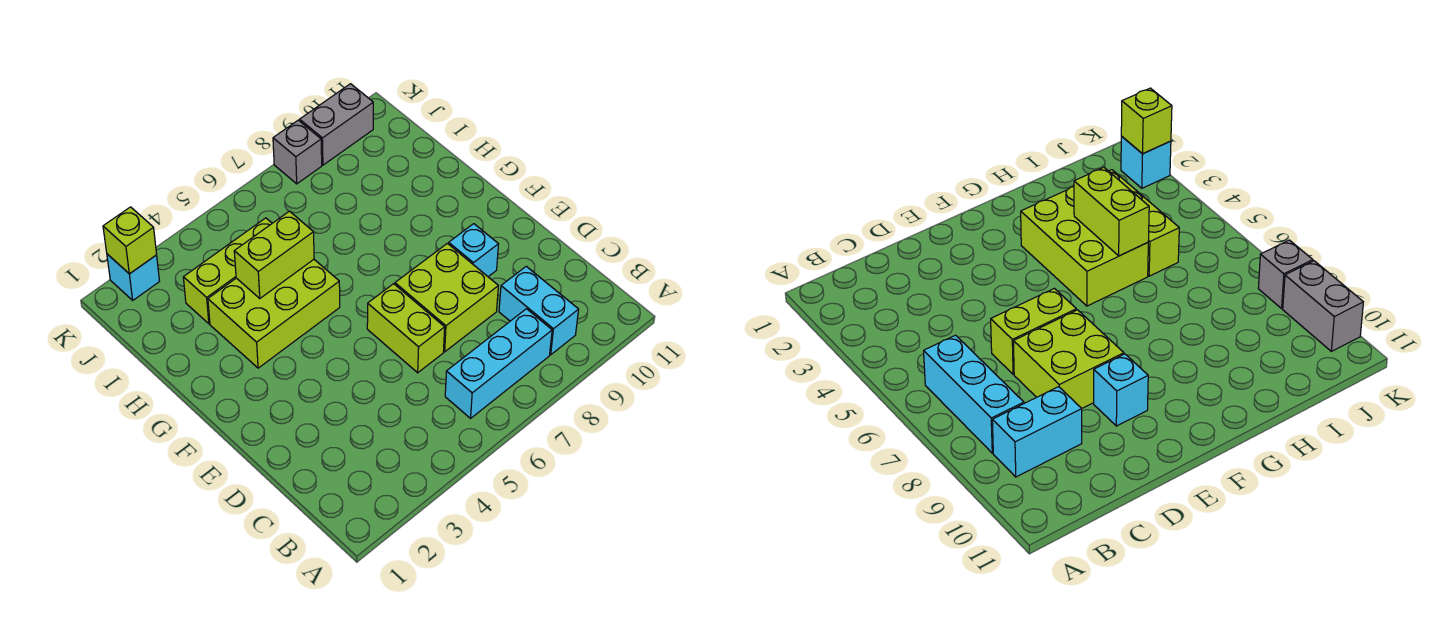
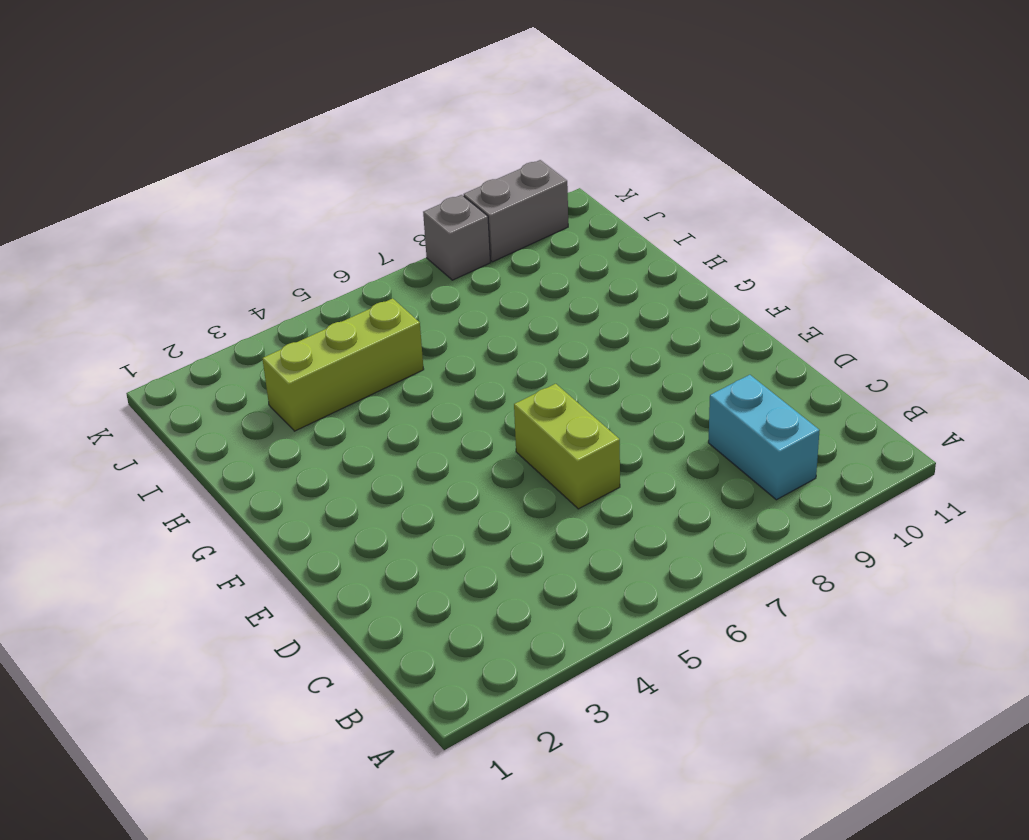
none -> cyan brick B6:B8 level 1
none -> lime brick D7:E8 level 1
none -> cyan brick E9 level 1

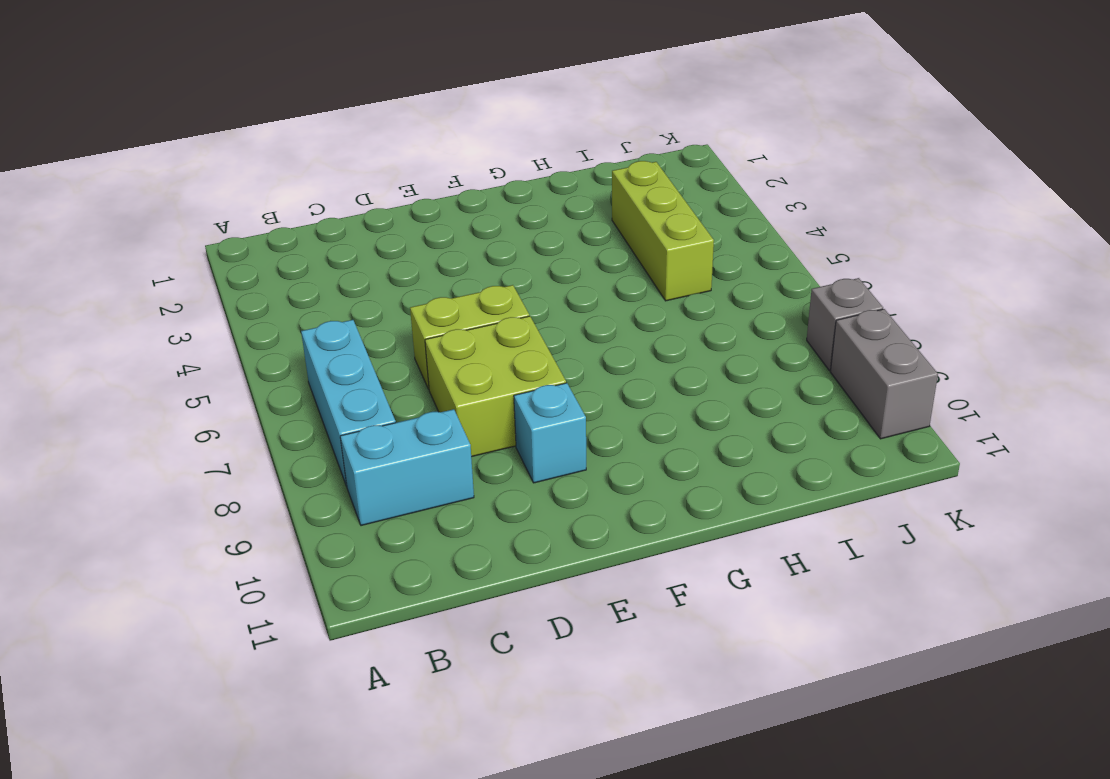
none -> lime brick G3:H5 level 1
none -> cyan brick K2 level 1
none -> lime brick H4:H5 level 2

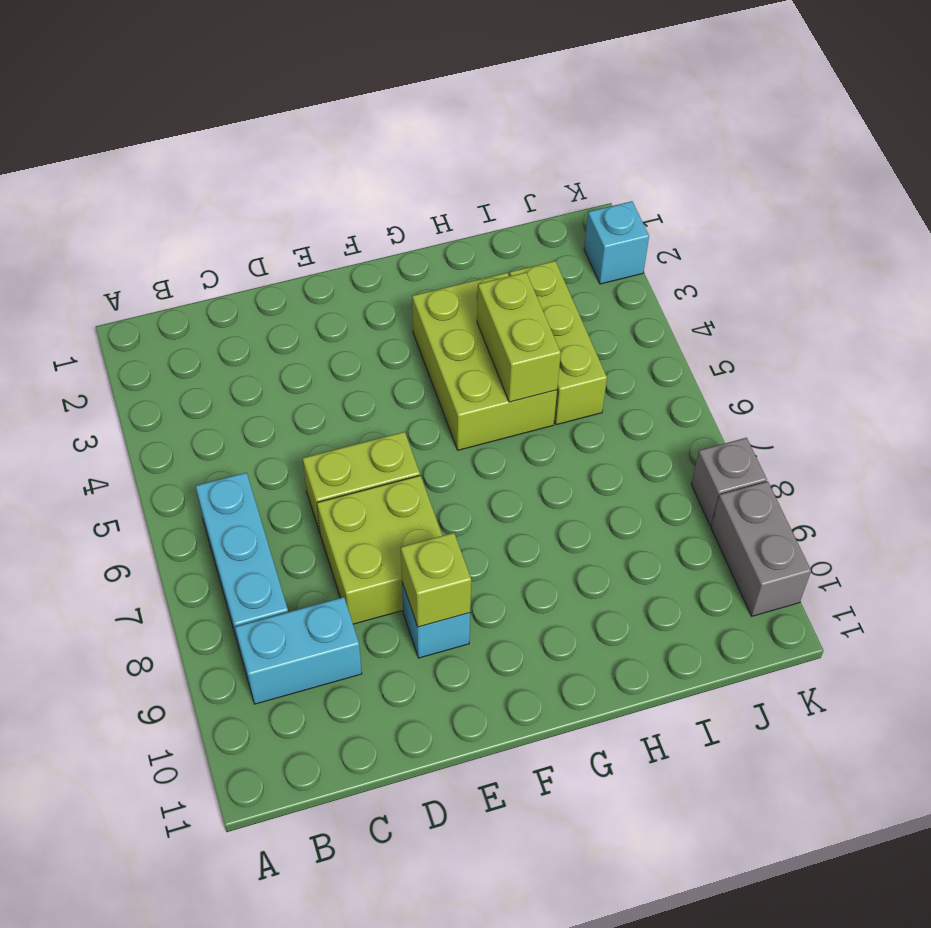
lime brick E9 level 2 -> lime brick K2 level 2

